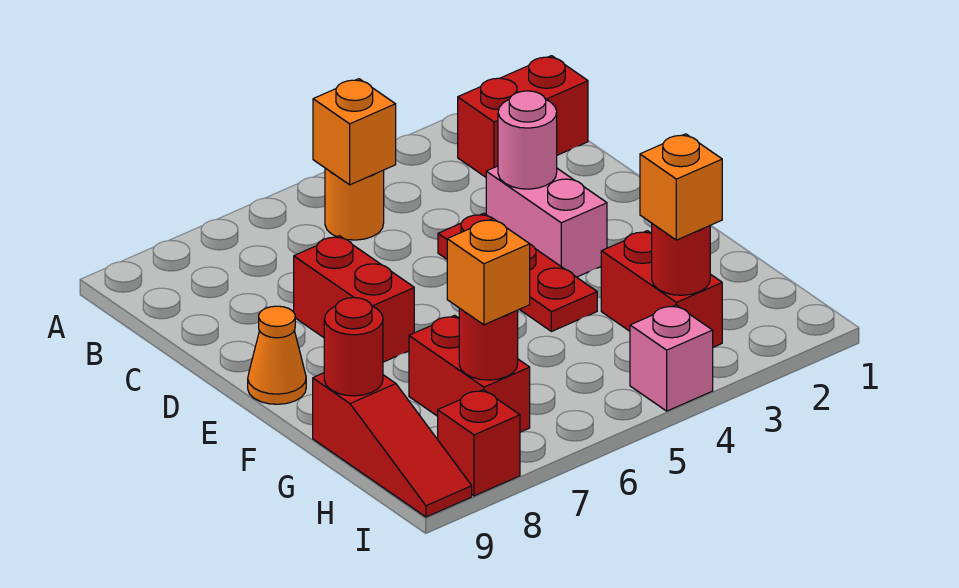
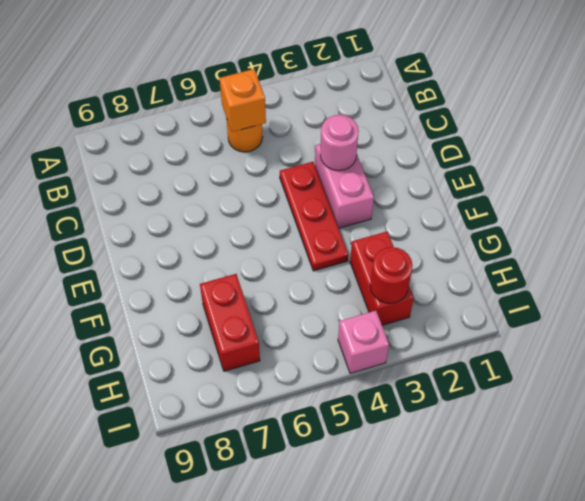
none -> red brick B1:B2 level 1
none -> red brick D7:E7 level 1
none -> orange cone E9 level 1

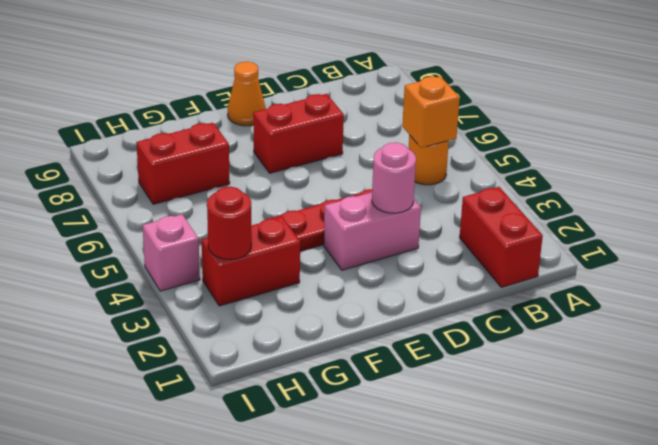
none -> red slope G9:I9 level 1 top G
none -> red brick I8 level 1
none -> red round brick G9 level 2

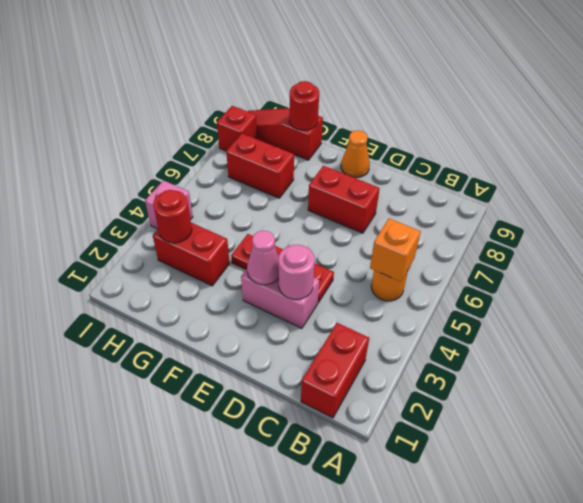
pink cone E3 level 2 -> none
none -> red round brick H7 level 2
none -> orange brick H3 level 3
none -> orange brick H7 level 3

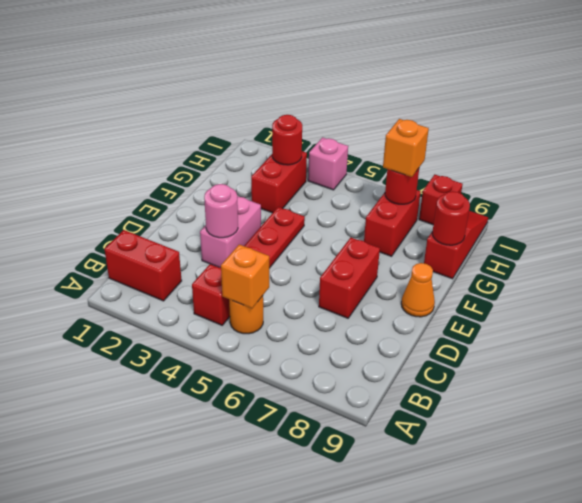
red brick B4 level 1 -> none
none -> orange brick H3 level 3

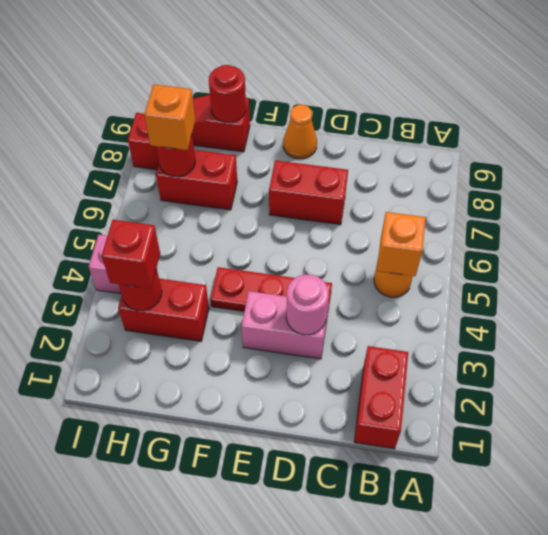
red brick H3 level 3 -> orange brick H3 level 3

